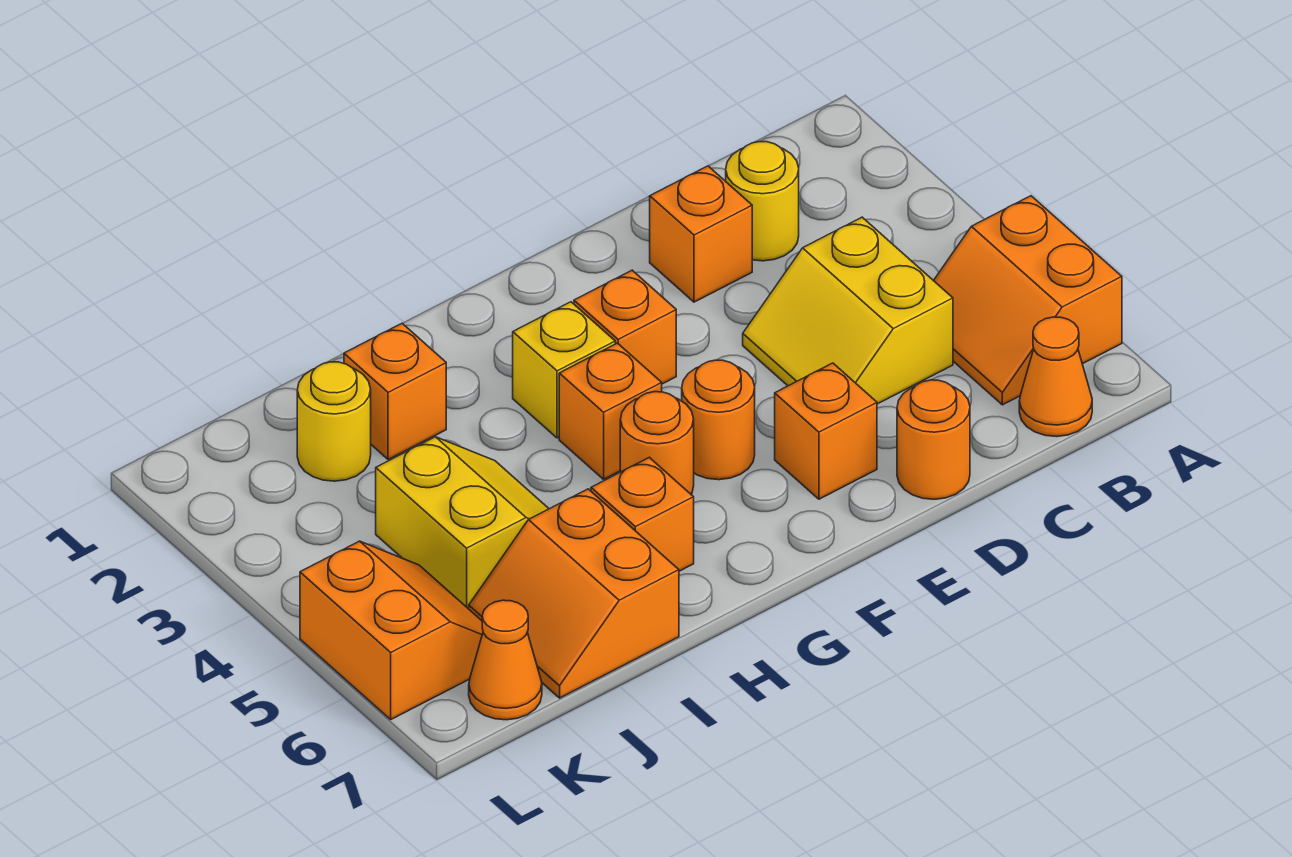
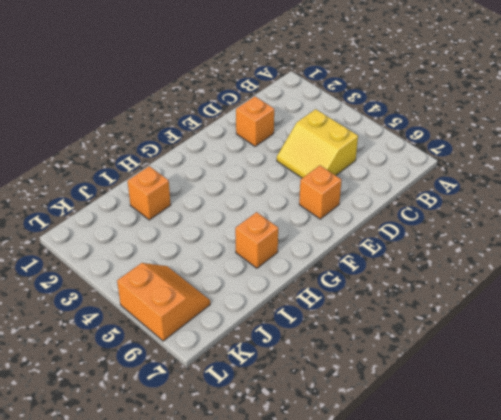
none -> orange slope A5:B6 level 1 top A
none -> orange cone B7 level 1
none -> yellow round brick C2 level 1

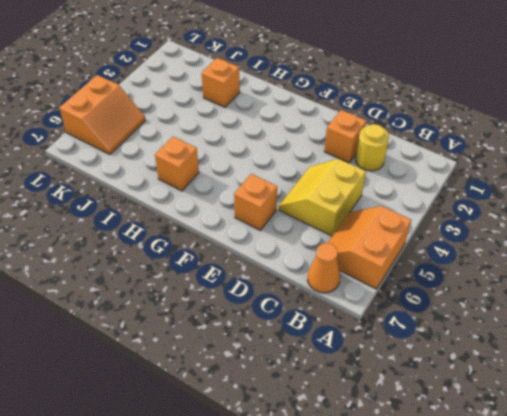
none -> orange round brick D7 level 1
none -> orange brick F3 level 1
none -> orange round brick F5 level 1

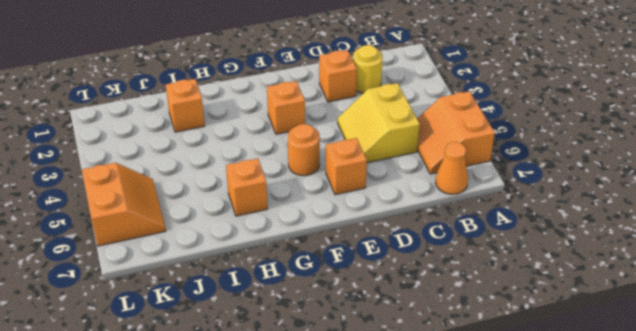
none -> orange round brick D7 level 1
none -> yellow brick G3 level 1
none -> orange brick G4 level 1

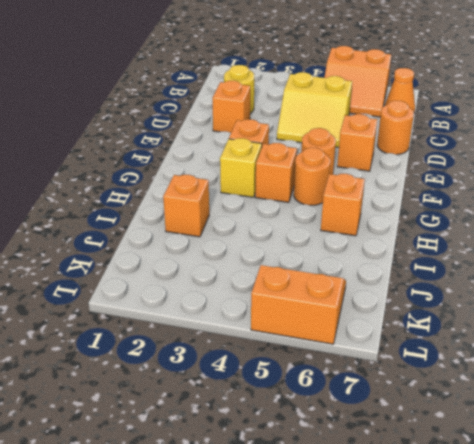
none -> yellow slope I4:J5 level 1 top J
none -> orange slope I6:J7 level 1 top I
none -> yellow round brick J2 level 1

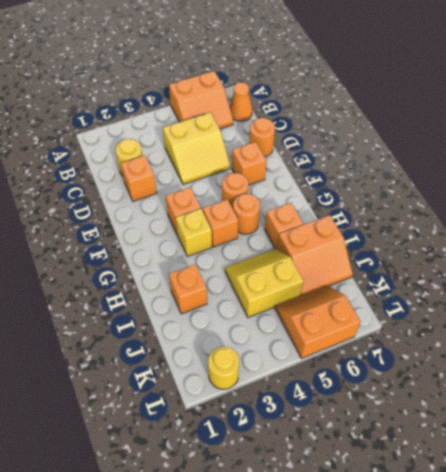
yellow round brick L2 level 1 -> yellow round brick J2 level 1
none -> orange cone K7 level 1

